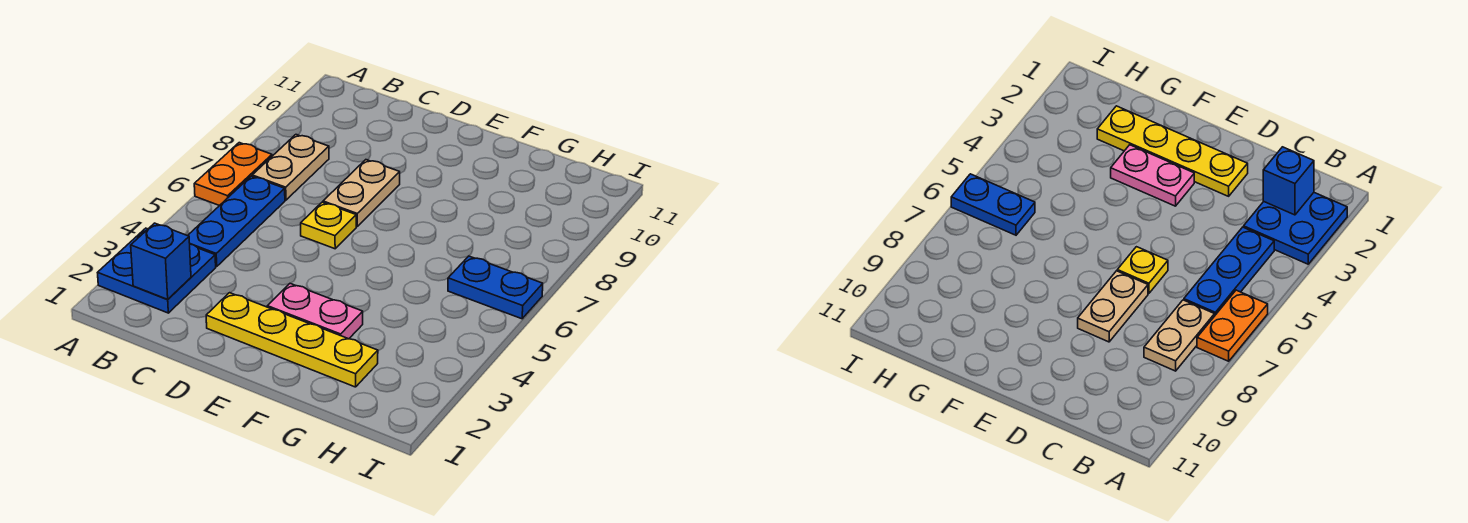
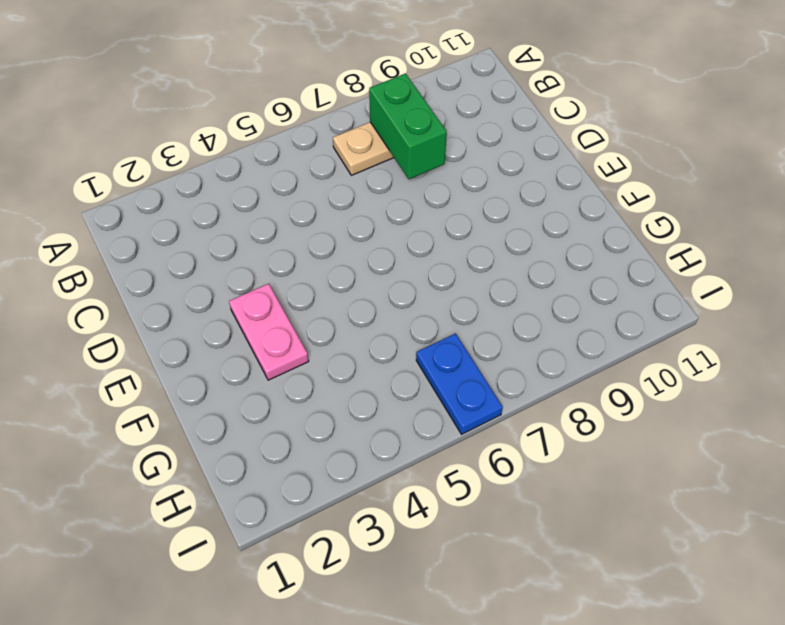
green brick B8:C8 level 2 -> none
none -> blue plate A2:B3 level 1
none -> orange plate A6:A7 level 1

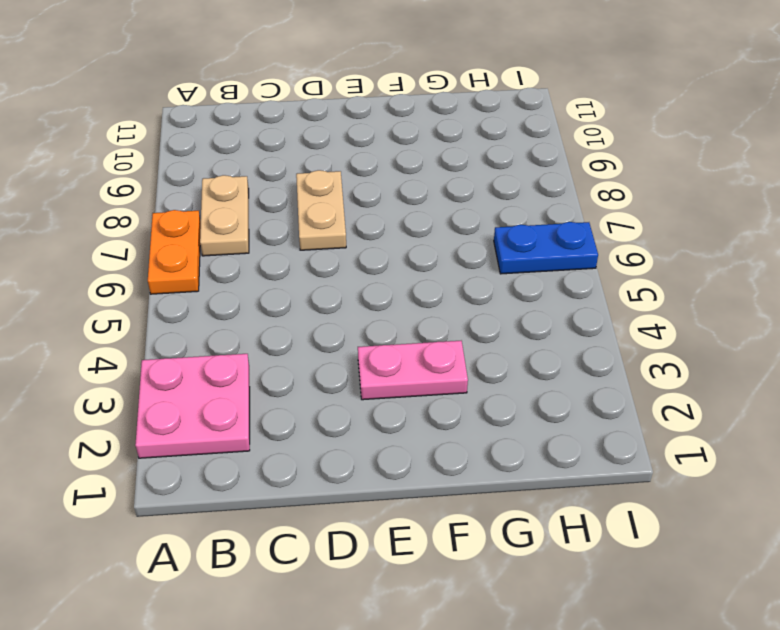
pink plate A2:B3 level 1 -> blue plate A2:B3 level 1
none -> blue plate B4:B6 level 1
none -> yellow plate D2:G2 level 1

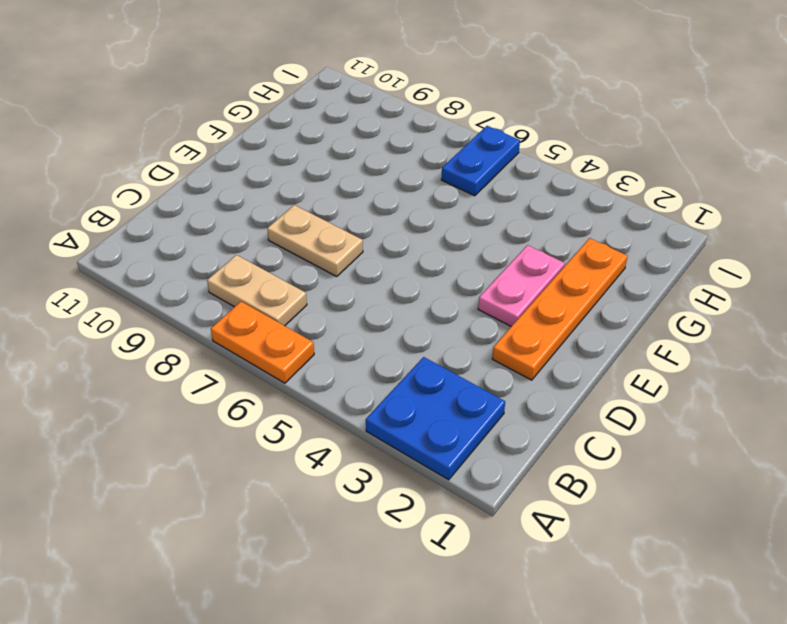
orange plate D2:G2 level 1 -> yellow plate D2:G2 level 1
none -> blue plate B4:B6 level 1
none -> yellow plate D6 level 1

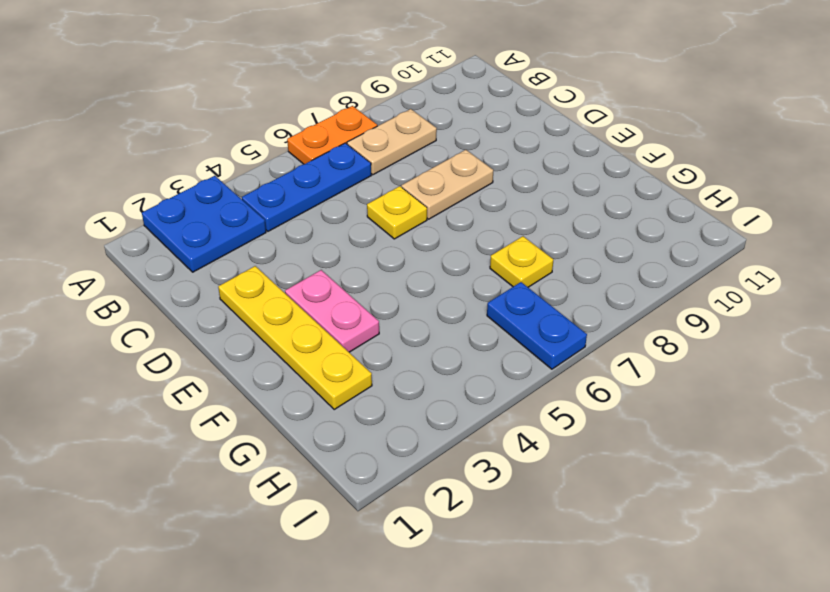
yellow plate G7 level 1 -> none
none -> blue brick B2 level 2

